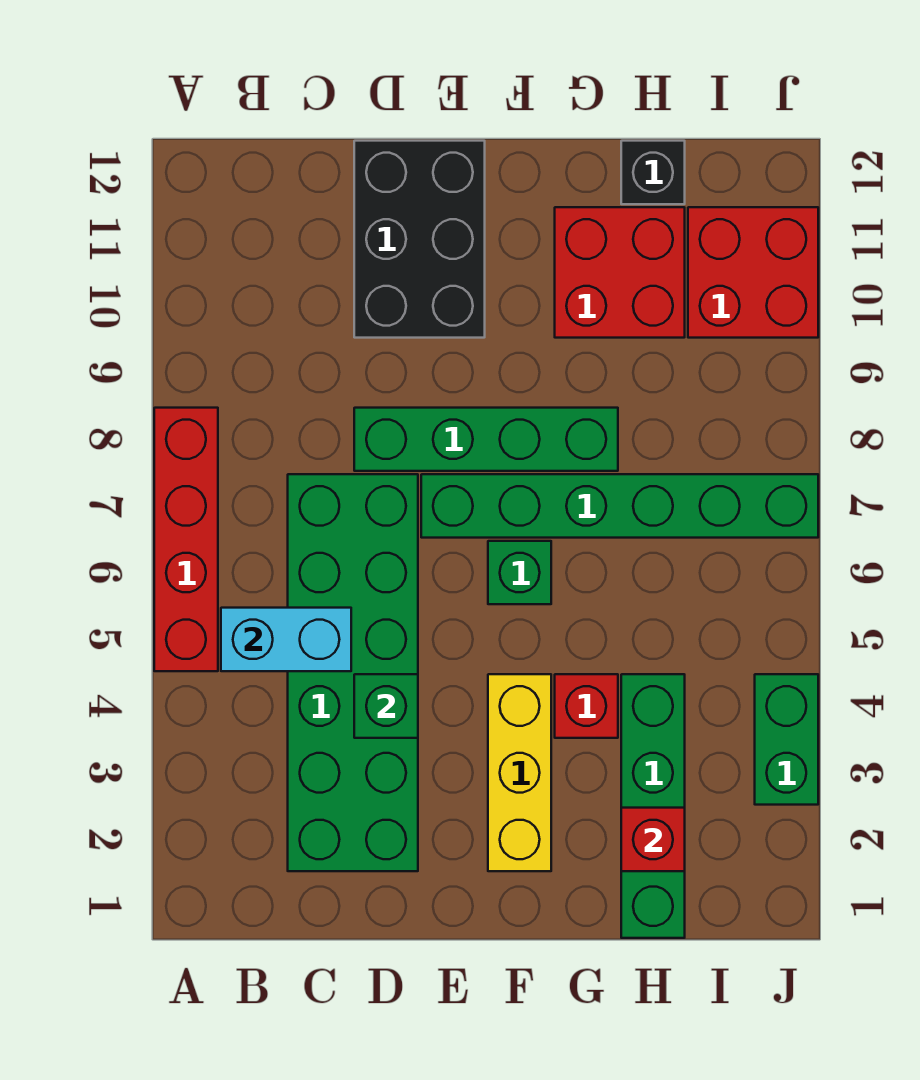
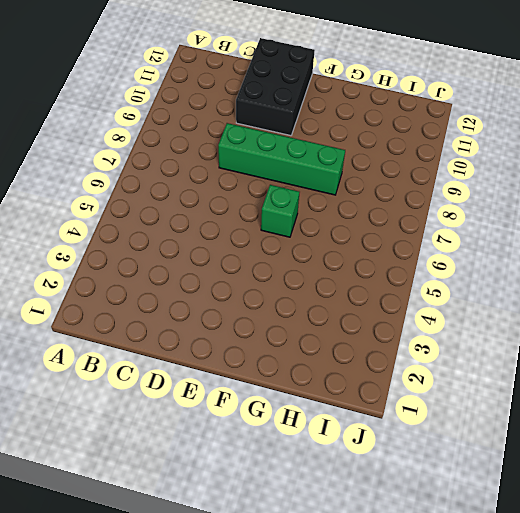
none -> red brick A5:A8 level 1
none -> green brick C2:D7 level 1
none -> green brick E7:J7 level 1

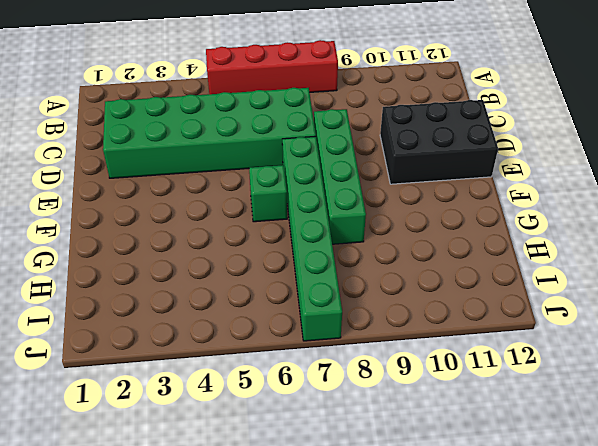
none -> yellow brick F2:F4 level 1
none -> red brick G4 level 1
none -> red brick G10:H11 level 1

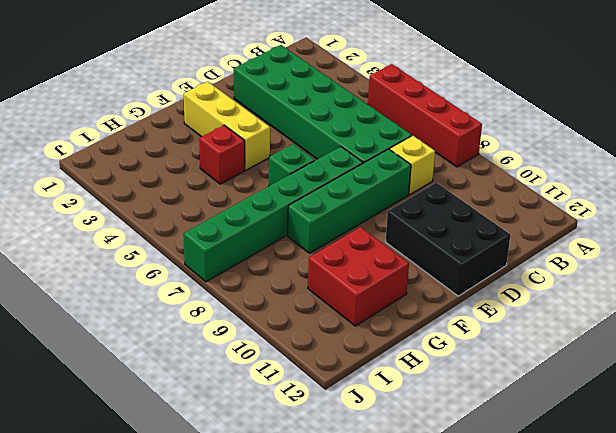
yellow brick C8 level 1 -> none
none -> green brick H1:H4 level 1
none -> black brick H12 level 1
none -> red brick I10:J11 level 1

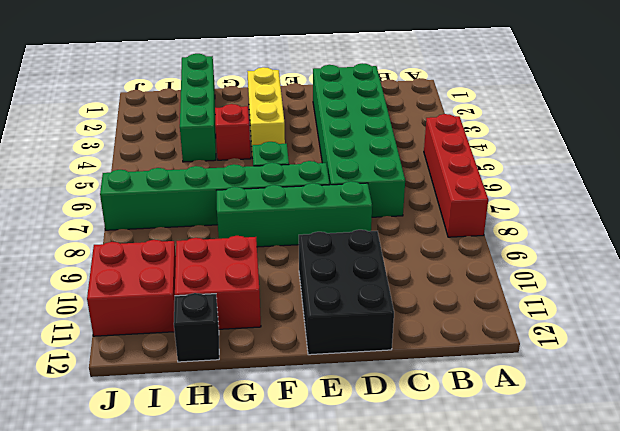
none -> green brick J3:J4 level 1
none -> cyan brick B5:C5 level 2
none -> green brick D4 level 2

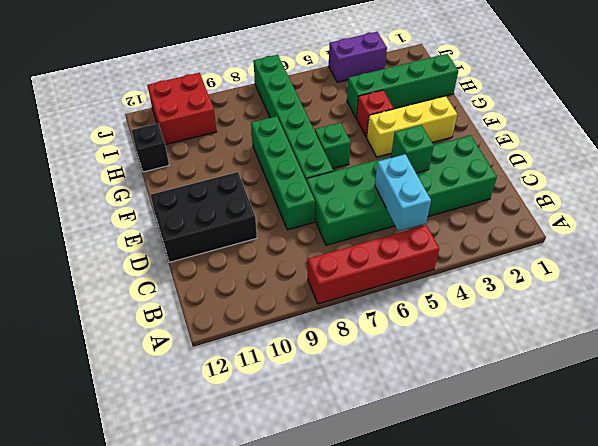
purple brick J3:J4 level 1 -> green brick J3:J4 level 1
none -> red brick G10:H11 level 1
none -> red brick H2 level 2

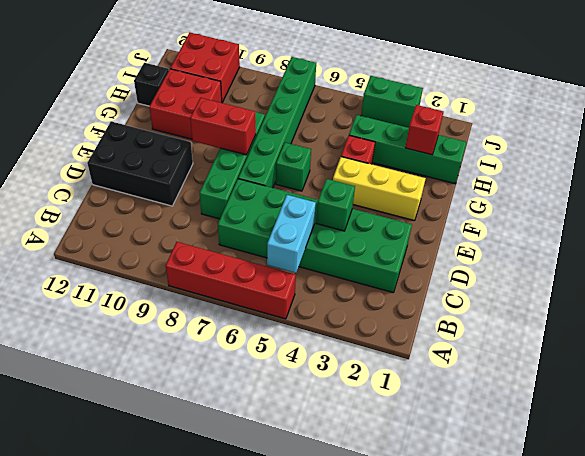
red brick F8:F9 level 2 -> none

